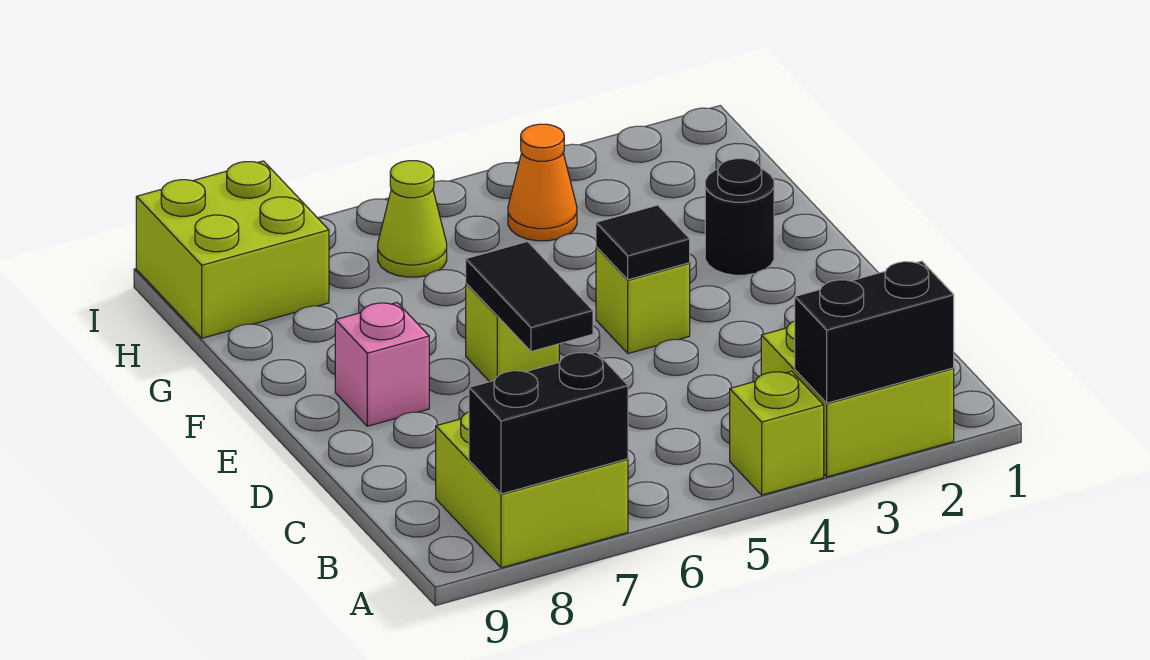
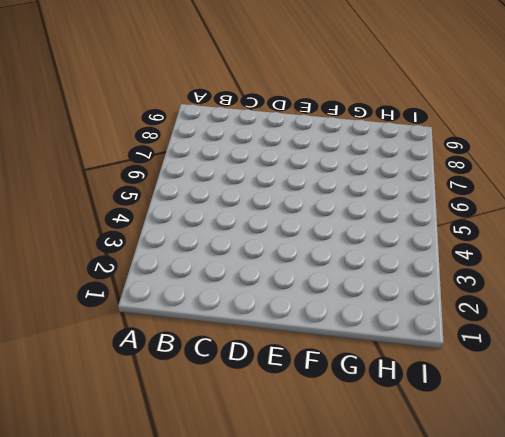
none -> lime brick A2:B3 level 1
none -> lime brick A4 level 1
none -> lime brick A7:B8 level 1

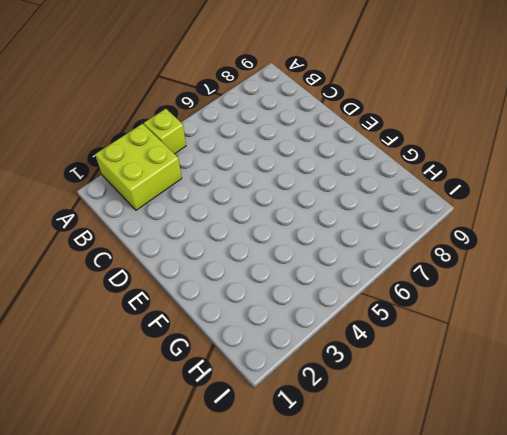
none -> lime brick A7:B8 level 1
none -> lime brick E4 level 1
none -> lime brick E6 level 1

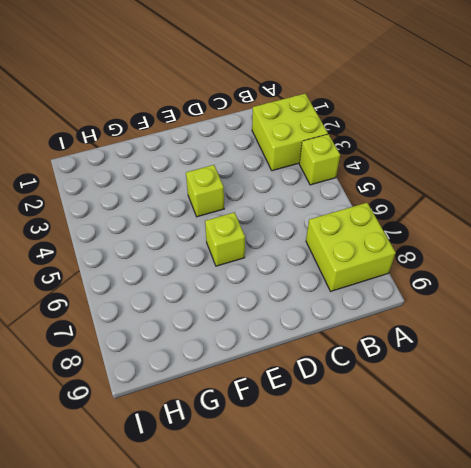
none -> pink brick E8 level 1
none -> black round brick F2 level 1
none -> orange cone H4 level 1

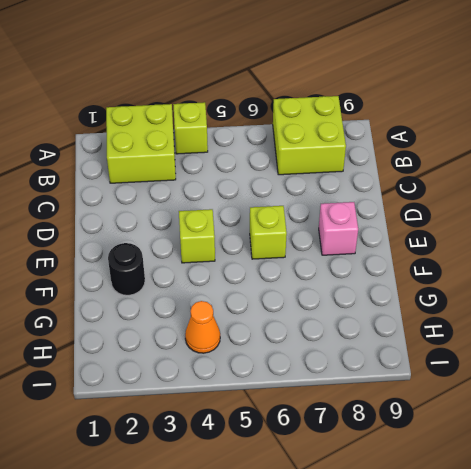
none -> lime cone H6 level 1
none -> lime brick H8:I9 level 1
none -> black brick A2:A3 level 2

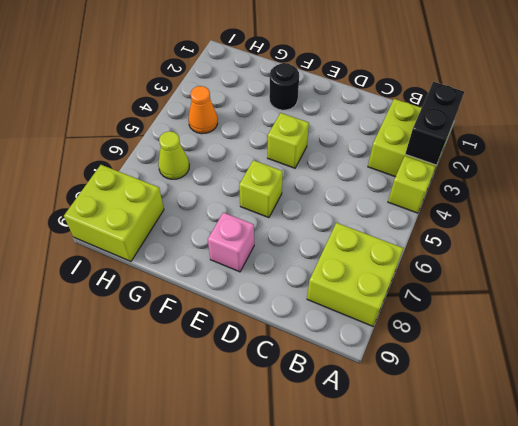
none -> black brick A7:A8 level 2
none -> black tile D6:E6 level 2
none -> black tile E4 level 2

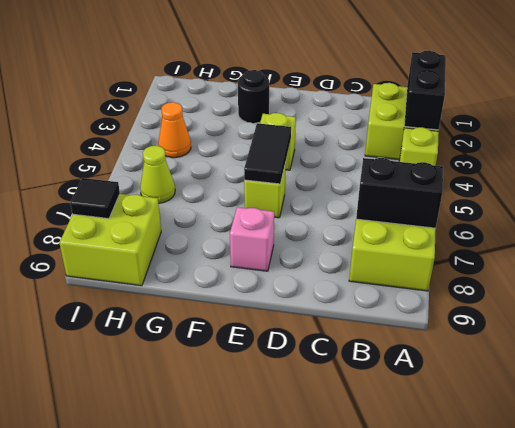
black brick A7:B7 level 2 -> black brick A7:A8 level 2
black tile E5:E6 level 2 -> black tile D6:E6 level 2
black tile I8 level 2 -> black tile E4 level 2

